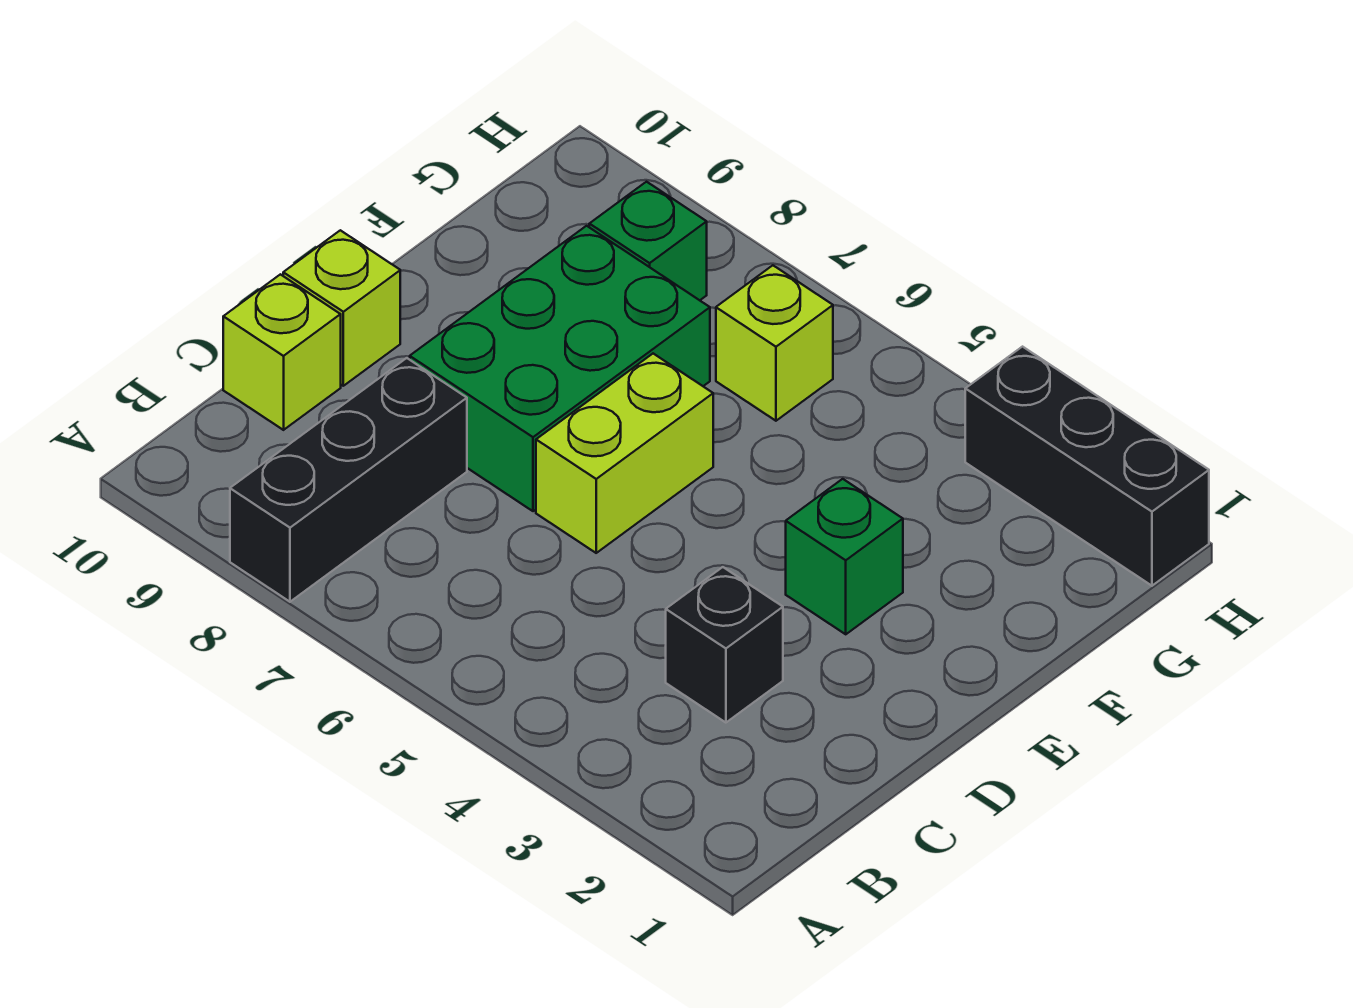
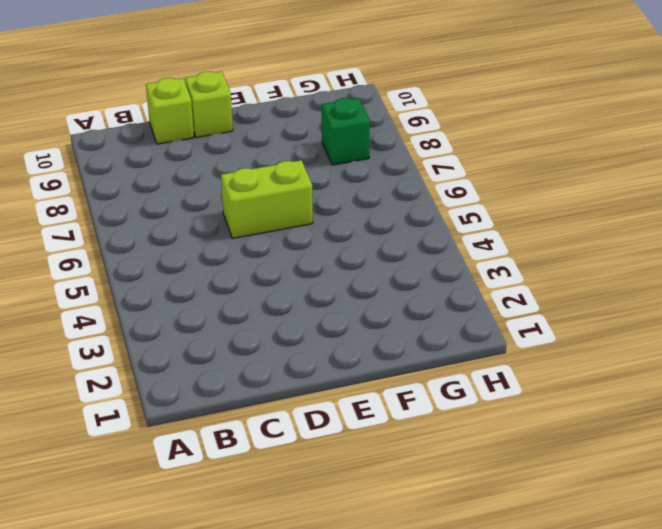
none -> black brick A8:C8 level 1
none -> black brick C3 level 1

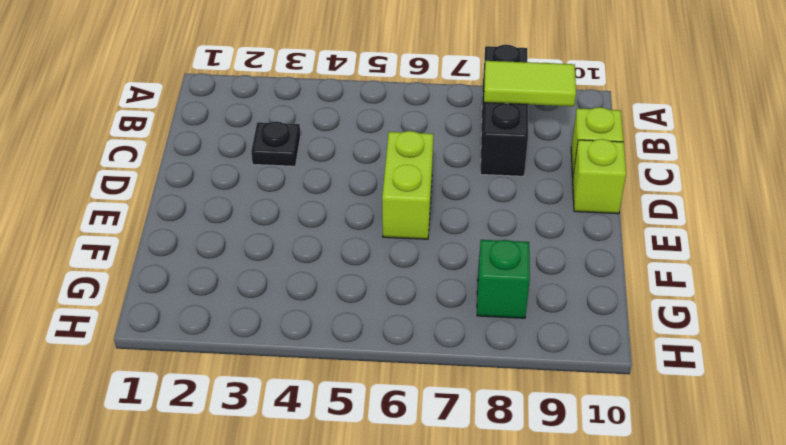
lime tile B8:B9 level 2 -> none
black plate C3 level 1 -> black brick C3 level 1
none -> green brick D7:F8 level 1
none -> green brick E3 level 1

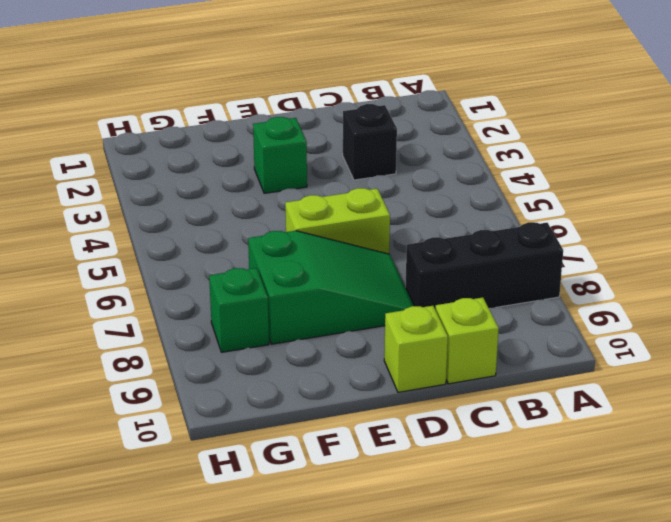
green slope D7:F8 level 1 top F -> green brick D7:F8 level 1
none -> lime brick G6 level 1
none -> black brick H1:H3 level 1

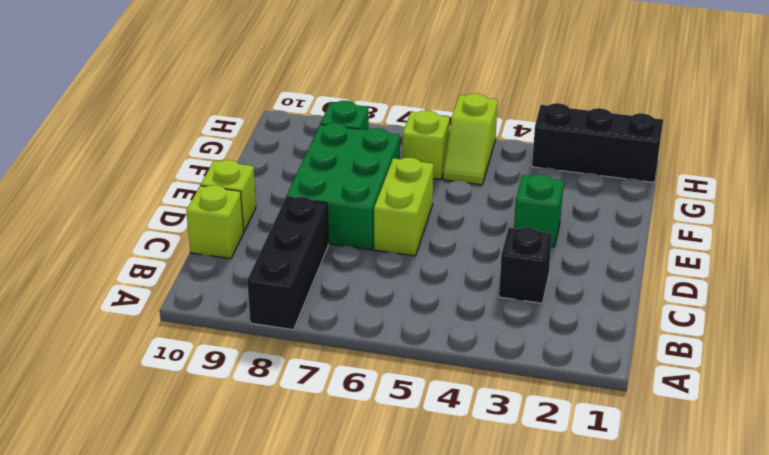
lime slope G5:H5 level 1 top H -> none

